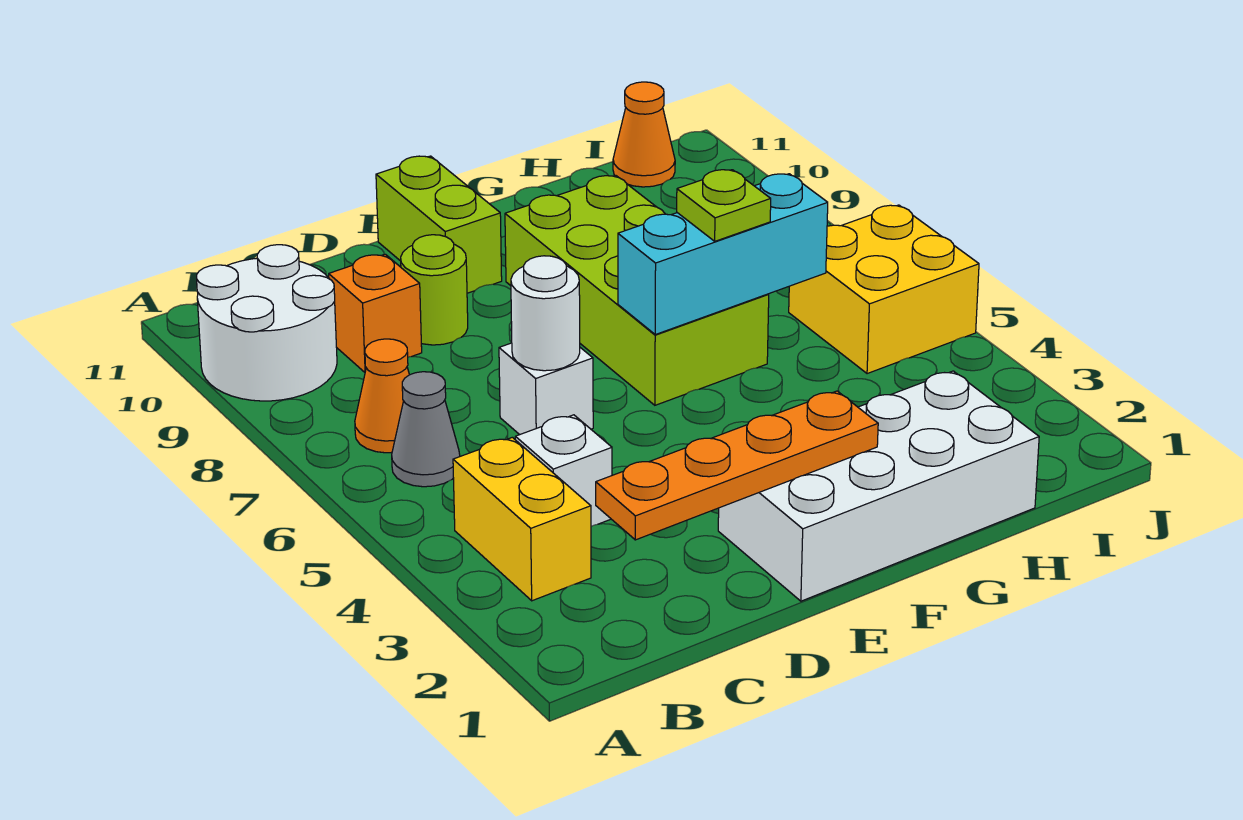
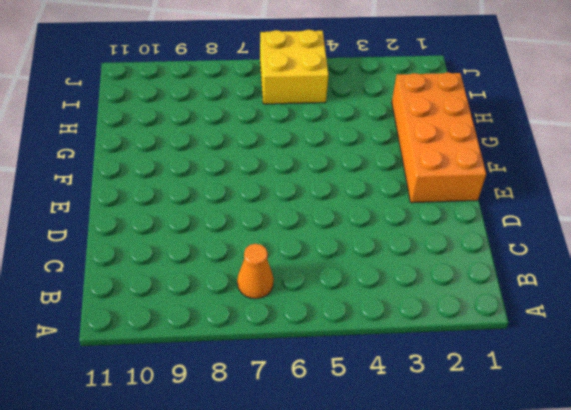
orange brick E1:H2 level 1 -> white brick E1:H2 level 1
none -> white round brick A9:B10 level 1
none -> yellow brick B3:B4 level 1
none -> grey cone B6 level 1

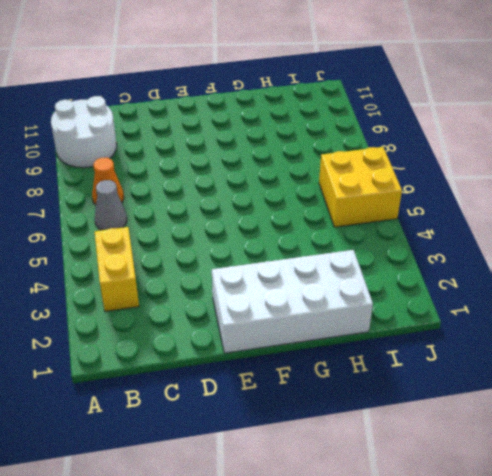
none -> white brick C4 level 1
none -> orange brick C9 level 1
none -> white brick D6 level 1

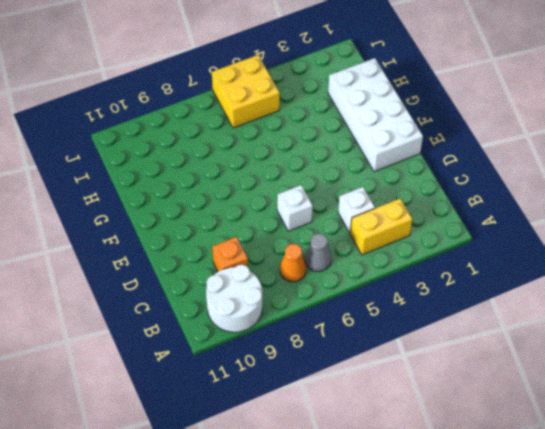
none -> lime round brick D9 level 1
none -> lime brick E10:E11 level 1
none -> lime brick F6:G9 level 1

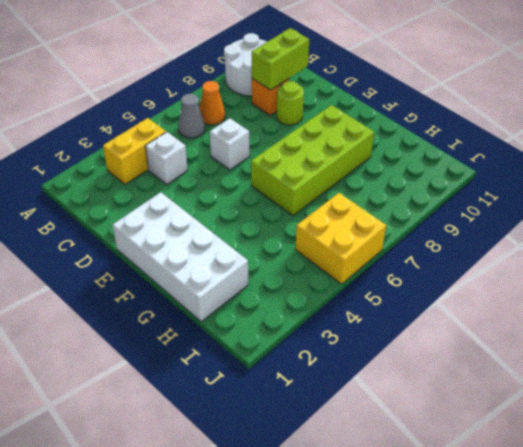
lime brick C9:C10 level 2 -> lime brick E10:E11 level 1
none -> orange cone I11 level 1
none -> orange plate C2:F2 level 2
none -> white round brick D6 level 2

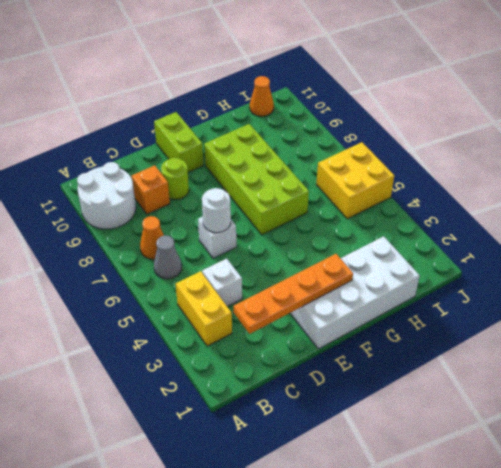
none -> cyan brick F6:H6 level 2
none -> lime plate G6 level 3

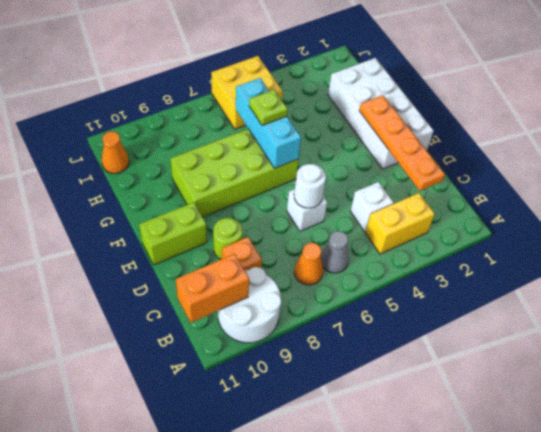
orange brick B10:B11 level 2 -> none

